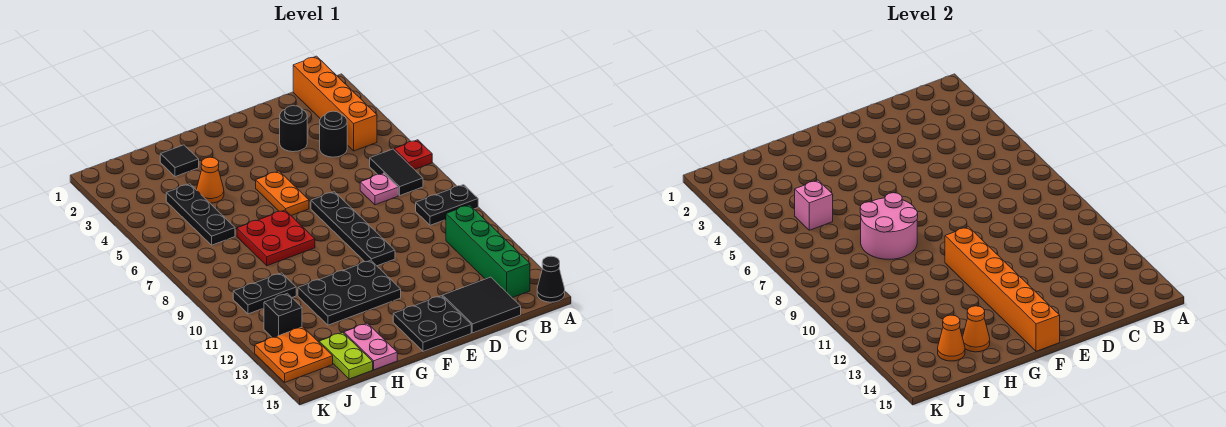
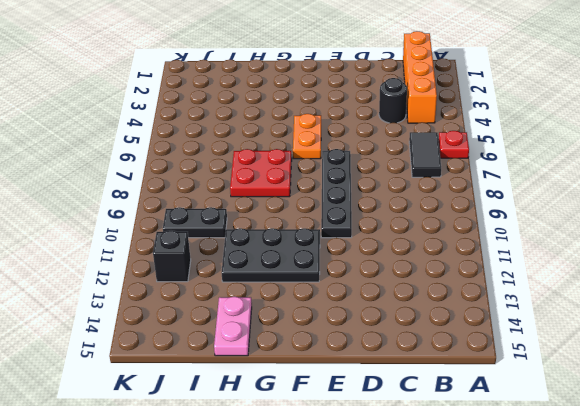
none -> black plate A9:B9 level 1
none -> black cone A15 level 1
none -> green brick B11:B14 level 1

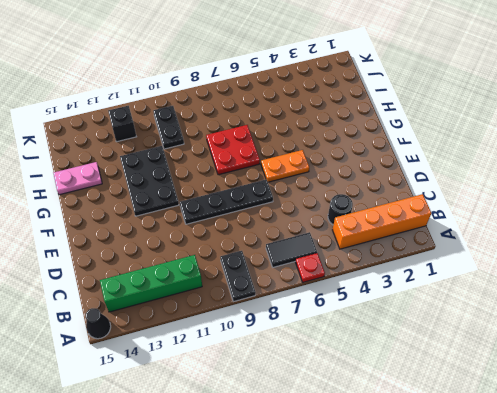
none -> pink plate C7 level 1
none -> black tile C14:D15 level 1
none -> black round brick D3 level 1

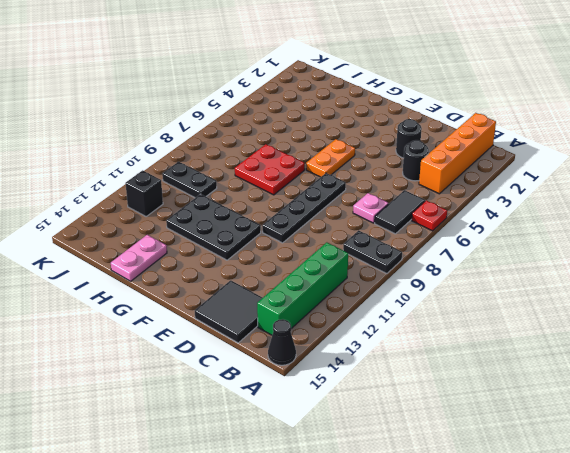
none -> black plate E14:F15 level 1
none -> black tile H2 level 1
none -> orange cone H4 level 1

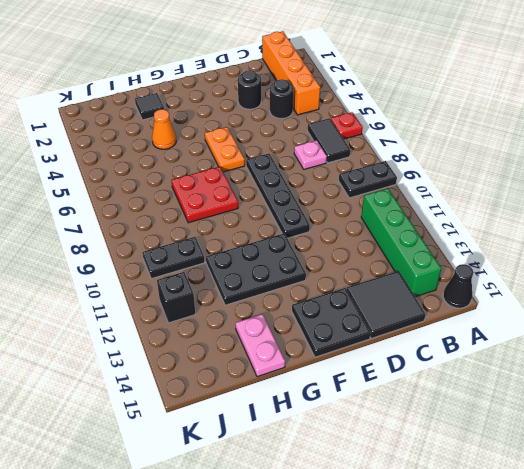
none -> black plate I4:I6 level 1
none -> lime plate I14:I15 level 1
none -> orange plate J13:K14 level 1

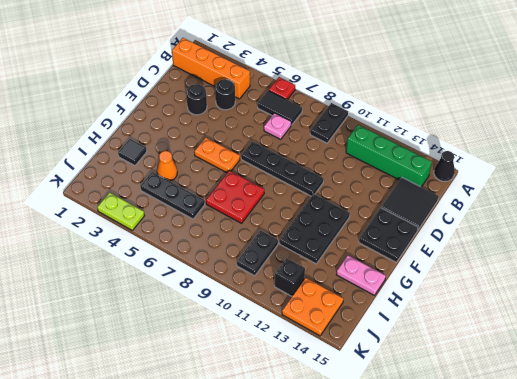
lime plate K3:K4 level 1 -> lime plate I14:I15 level 1
none -> orange brick F10:F15 level 2
none -> pink round brick G7:H8 level 2
none -> orange cone H14 level 2

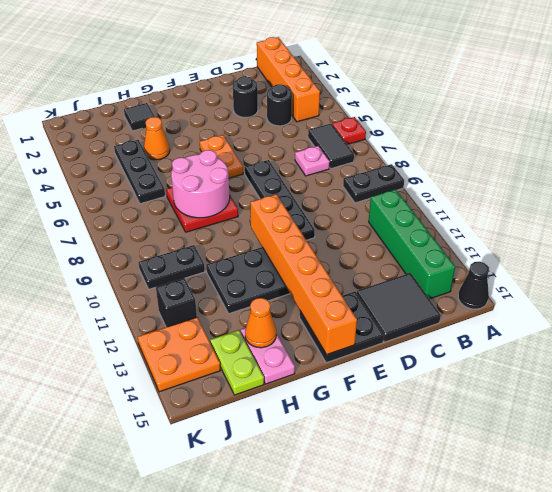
none -> pink brick I5 level 2
none -> orange cone I14 level 2

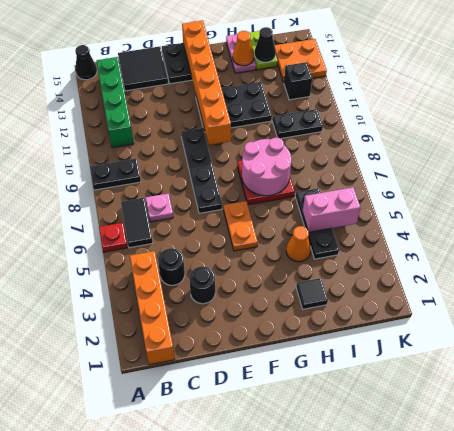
pink brick I5:J5 level 2 -> pink brick I5 level 2
black cone I14 level 2 -> orange cone I14 level 2

